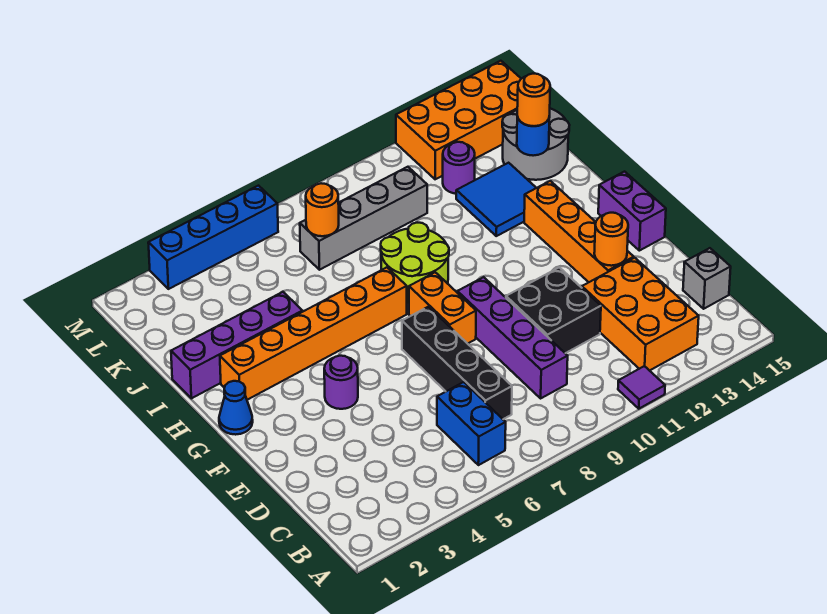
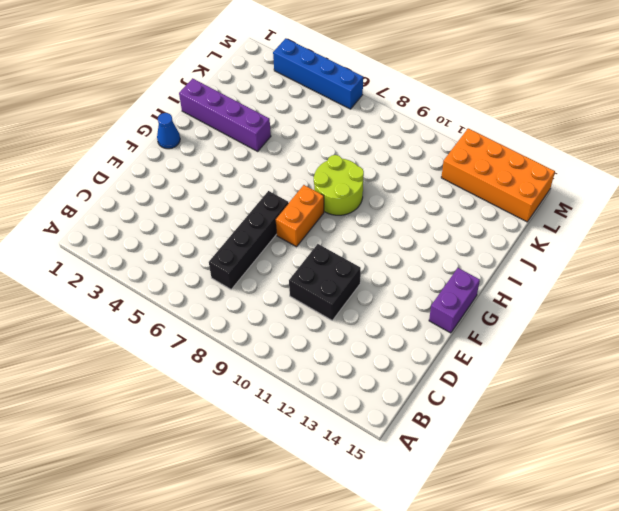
none -> purple tile A11 level 1
none -> blue brick B6:C6 level 1
none -> orange brick B12:D13 level 1

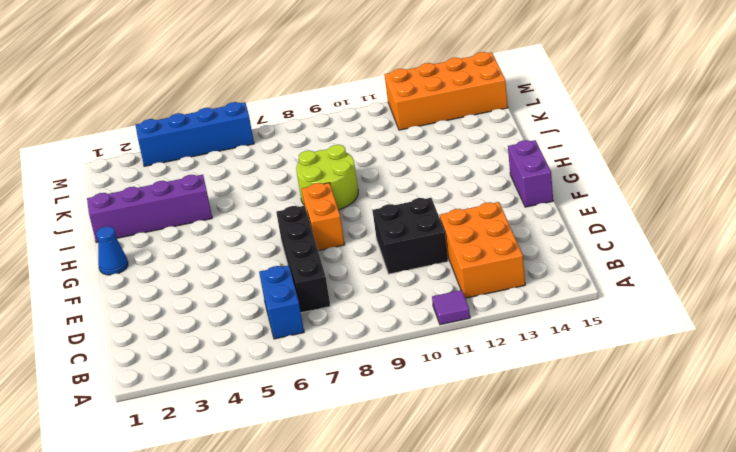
none -> purple brick C9:F9 level 1
none -> grey brick C15 level 1
none -> orange brick E13:H13 level 1

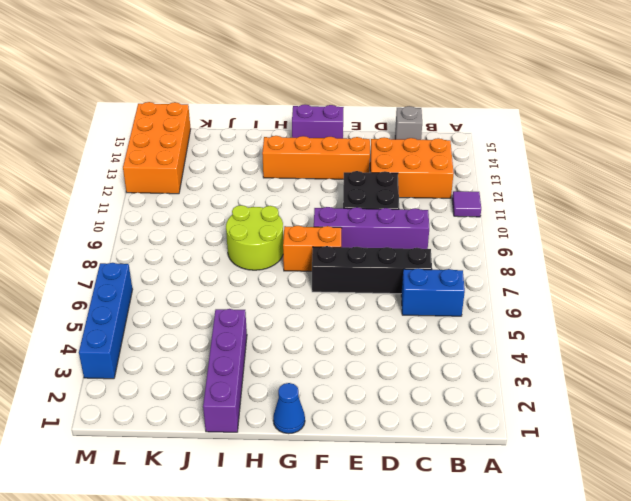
none -> purple round brick F4 level 1
none -> orange brick H2:H7 level 1
none -> blue tile I12:J13 level 1

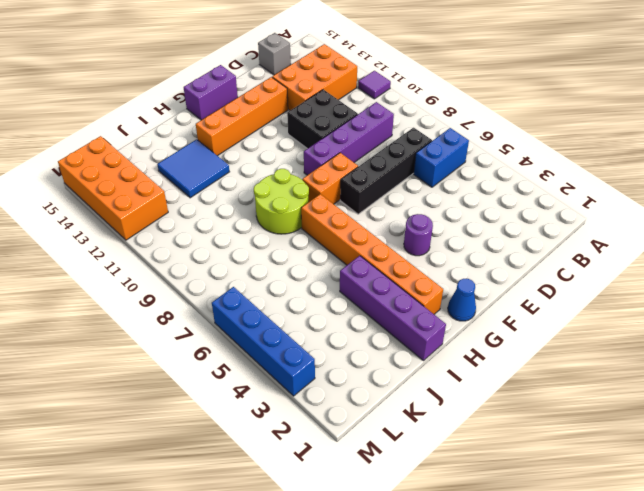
none -> grey round brick J14:K15 level 1
none -> grey brick K7:K10 level 1
none -> purple round brick K12 level 1

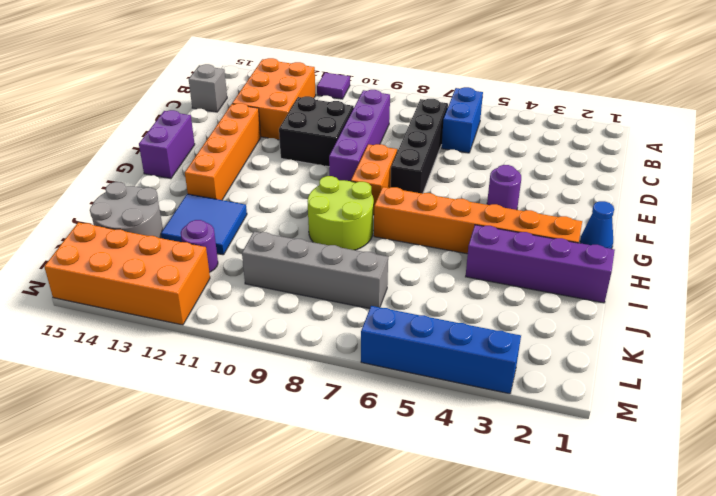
none -> orange round brick E13 level 2
none -> blue round brick J14 level 2
none -> orange round brick K7 level 2

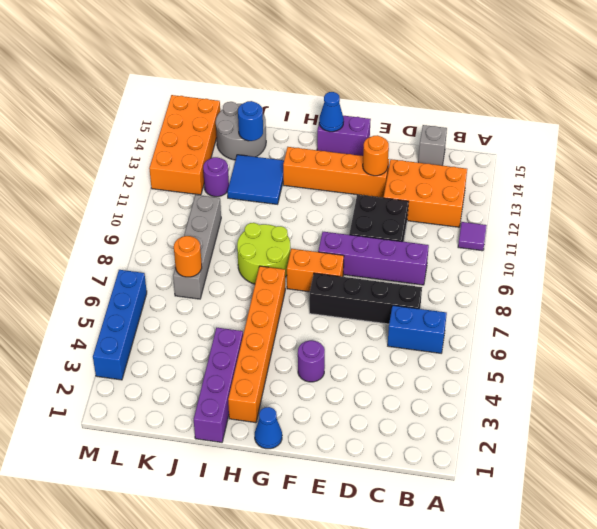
blue cone G15 level 2 -> none
none -> orange round brick J14 level 3

